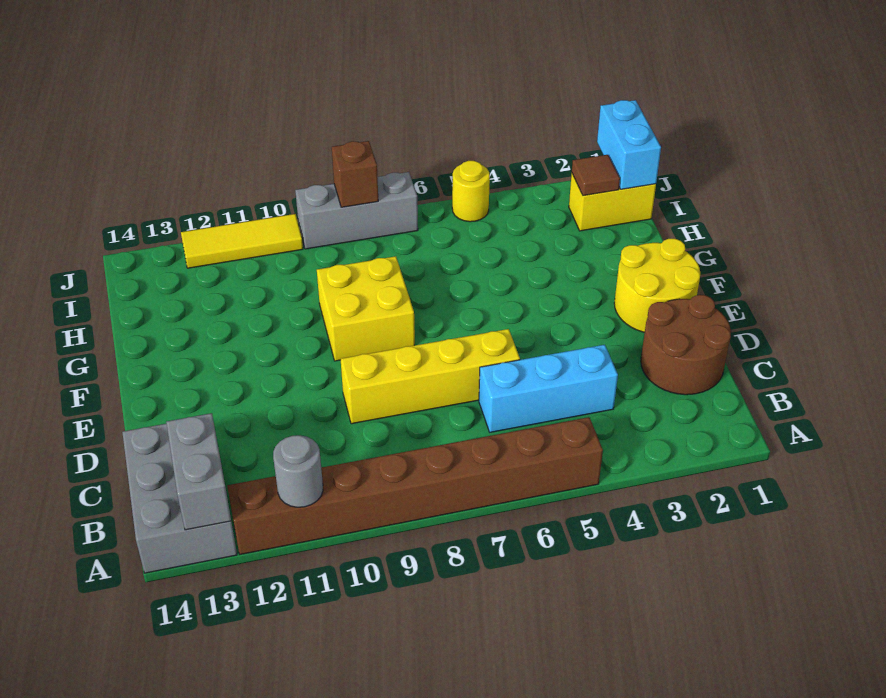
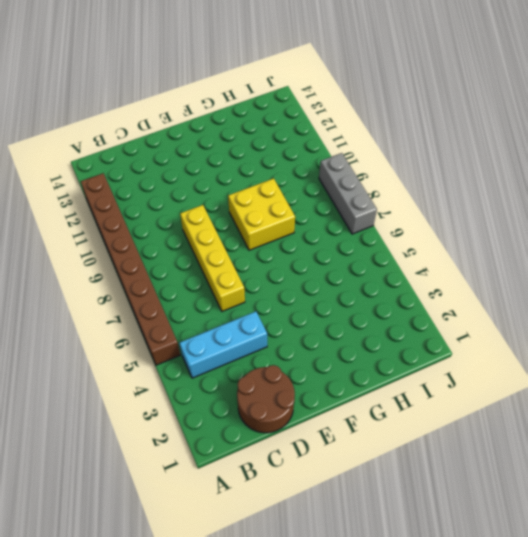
cyan brick B4:D4 level 1 -> cyan brick C4:C6 level 1
none -> grey brick A13:C14 level 1
none -> yellow round brick E1:F2 level 1
none -> yellow brick I1:I2 level 1

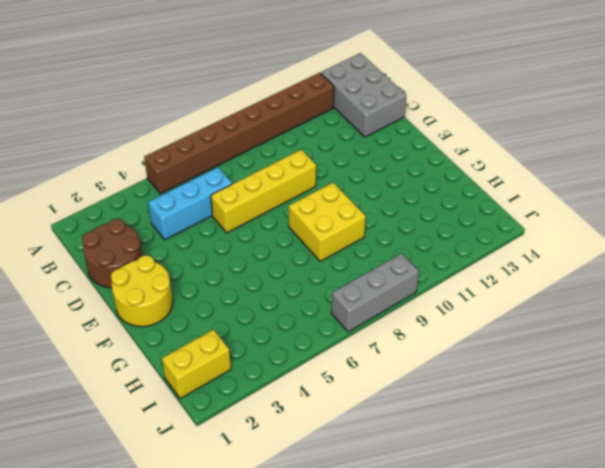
none -> yellow round brick J5 level 1
none -> yellow tile J10:J12 level 1
none -> grey round brick A11 level 2

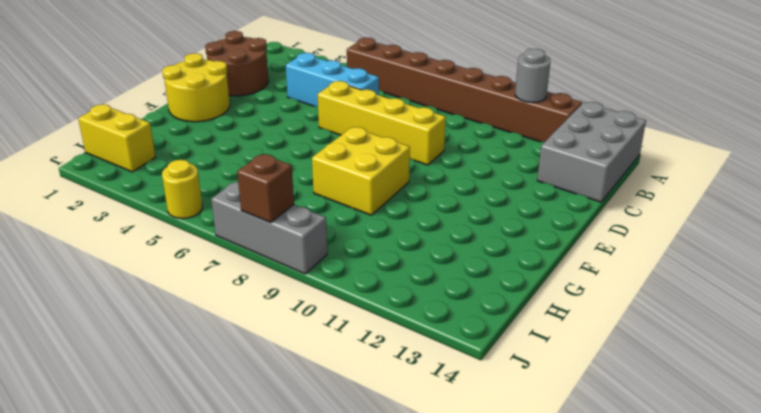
none -> yellow tile J10:J12 level 1
none -> grey brick A13:B13 level 2
none -> cyan brick I1:J1 level 2

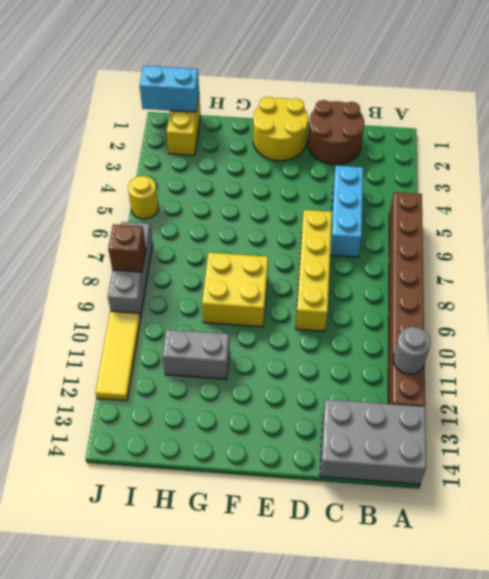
grey brick G11:H11 level 1 -> grey brick A13:B13 level 2
none -> brown tile I2 level 2

